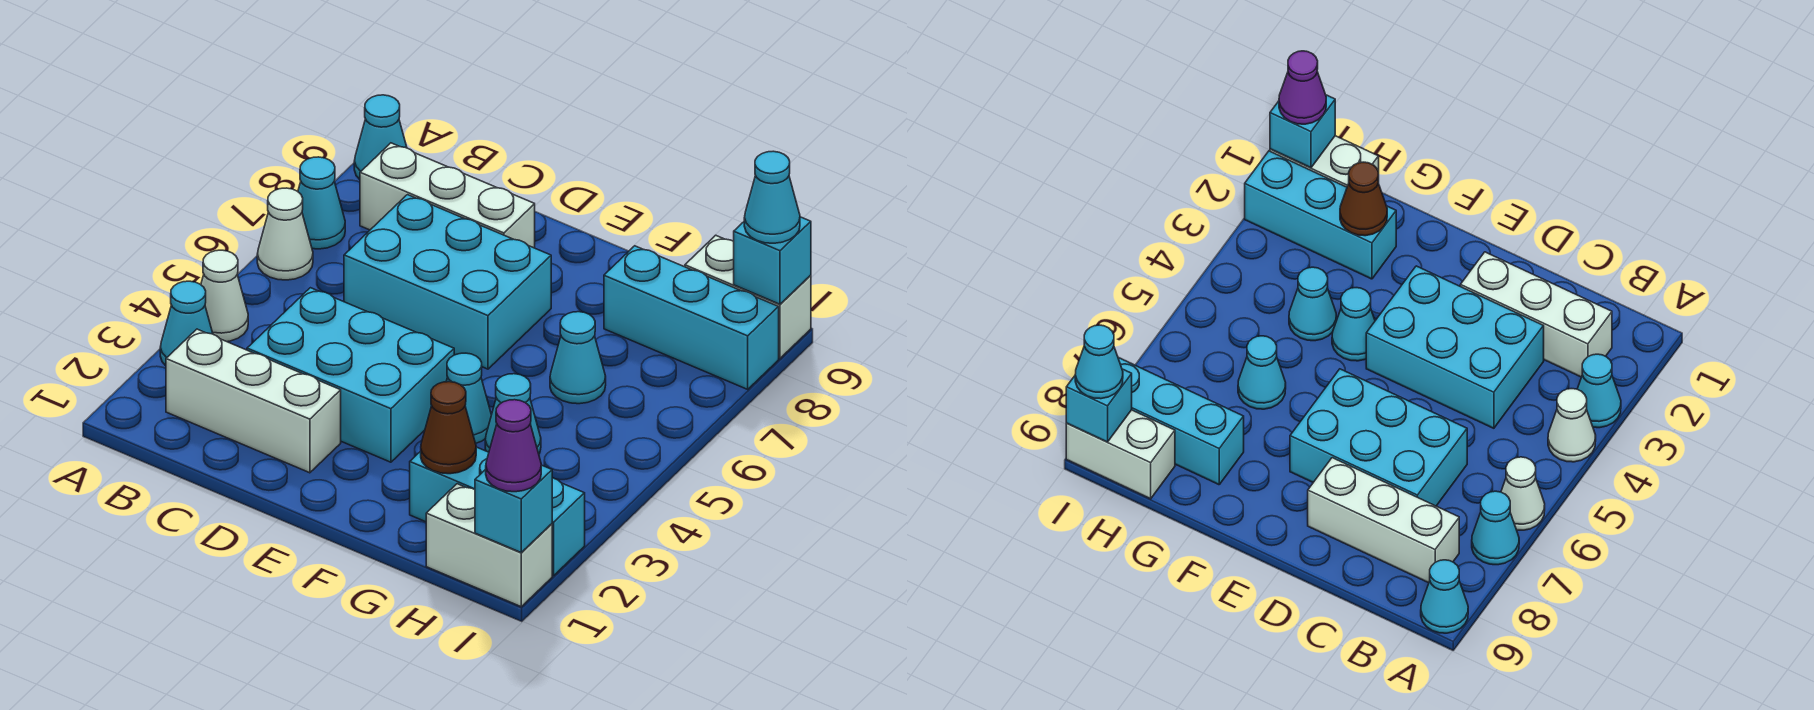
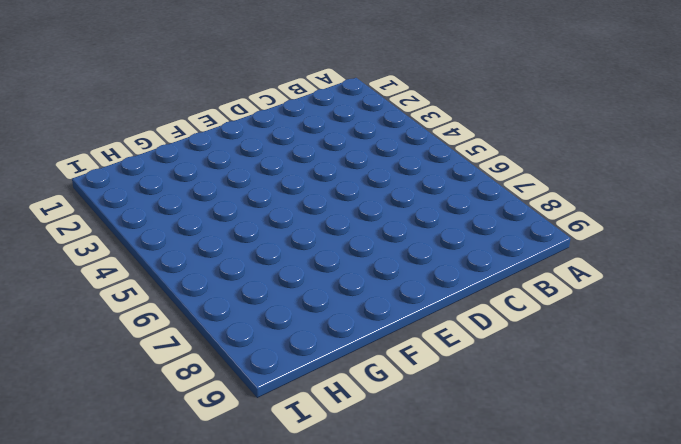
none -> cyan cone A3 level 1
none -> white cone A4 level 1
none -> white cone A6 level 1

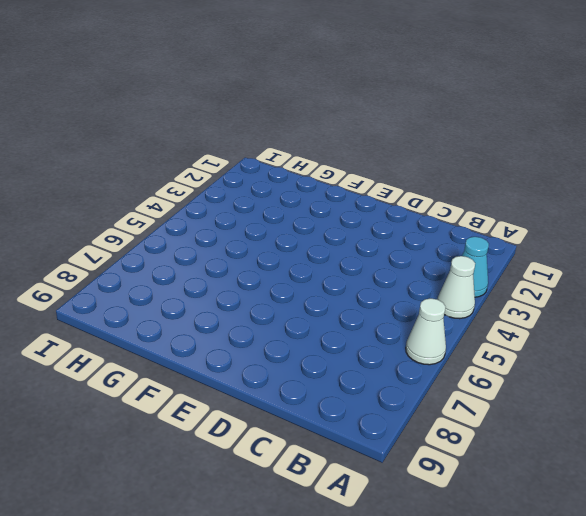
none -> cyan cone A7 level 1
none -> cyan cone A9 level 1
none -> white brick B2:D2 level 1

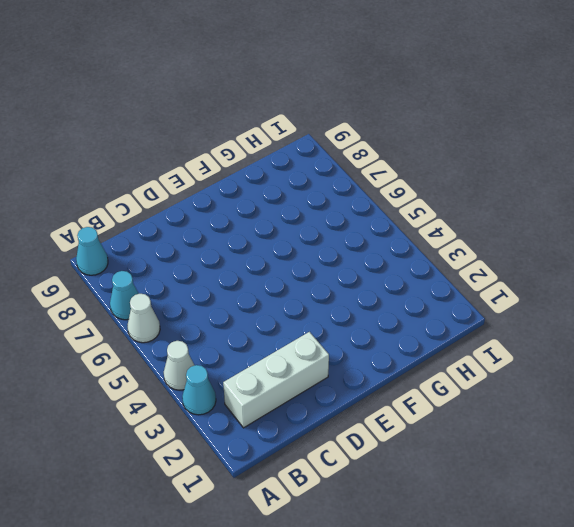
none -> white brick B8:D8 level 1
none -> cyan brick C3:E4 level 1
none -> cyan brick C6:E7 level 1

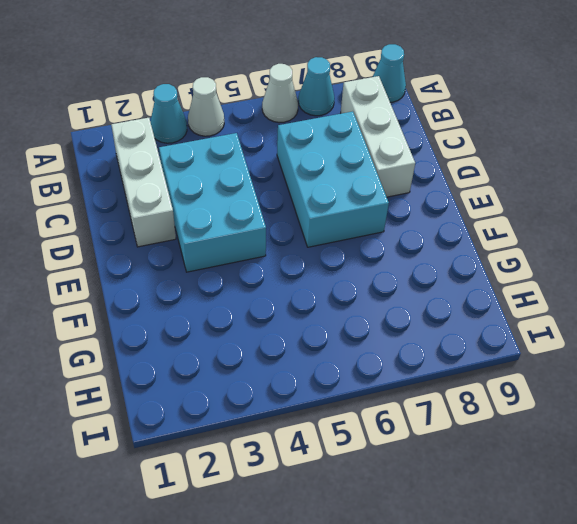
none -> cyan cone F4 level 1
none -> cyan brick G2:I2 level 1
none -> cyan cone G4 level 1

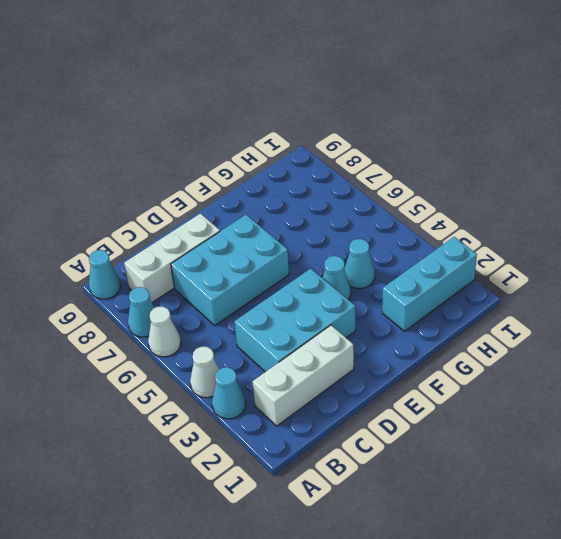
none -> cyan cone G6 level 1
none -> cyan brick G8:I8 level 1
none -> white brick H1:I1 level 1

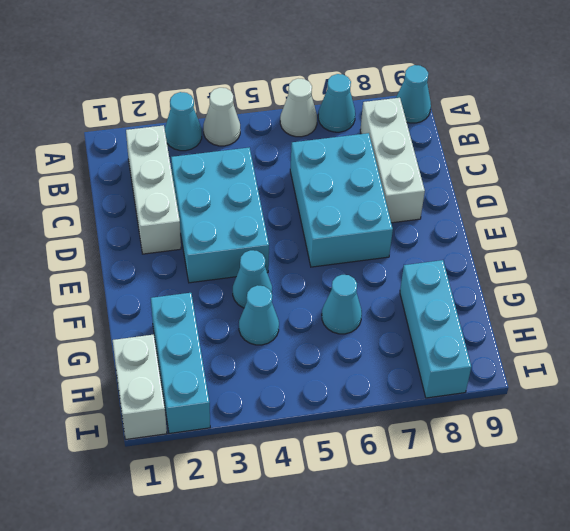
none -> white brick H9:I9 level 1
none -> brown cone G2 level 2
none -> cyan brick I1 level 2

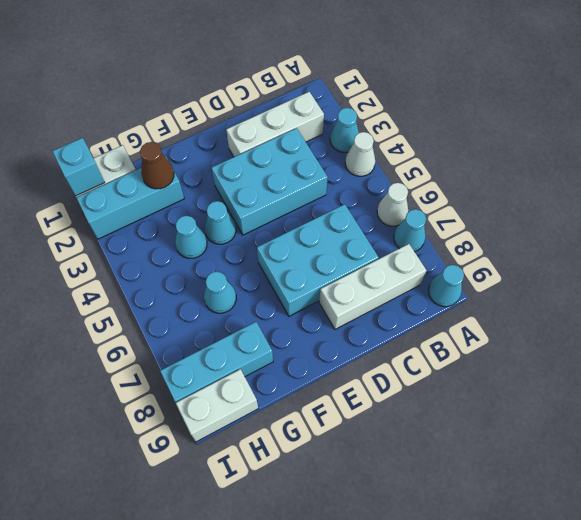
none -> cyan brick I9 level 2
none -> purple cone I1 level 3
none -> cyan cone I9 level 3

